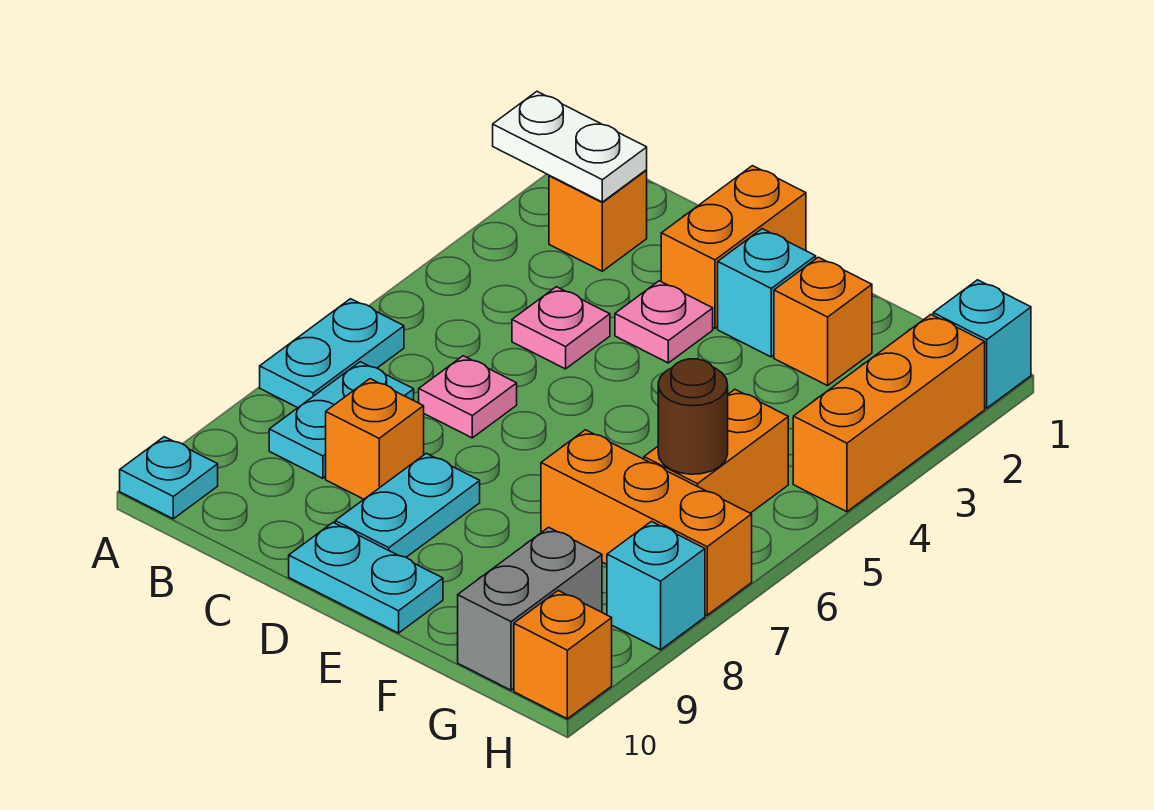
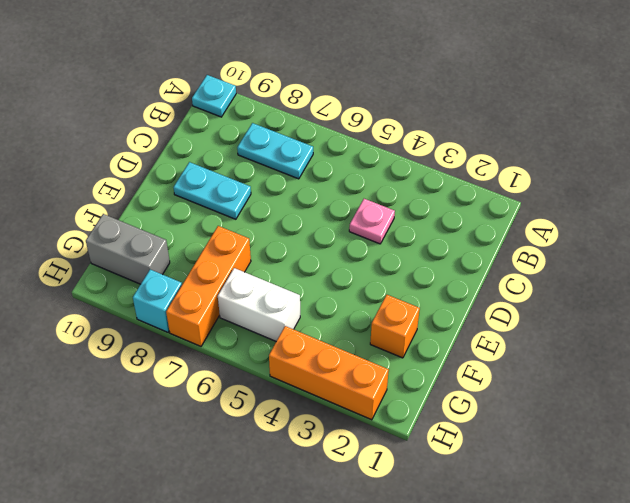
white brick G5:G6 level 1 -> orange brick G5:G6 level 1
none -> cyan plate A6:A7 level 1
none -> orange brick B2 level 1
none -> pink plate C6 level 1

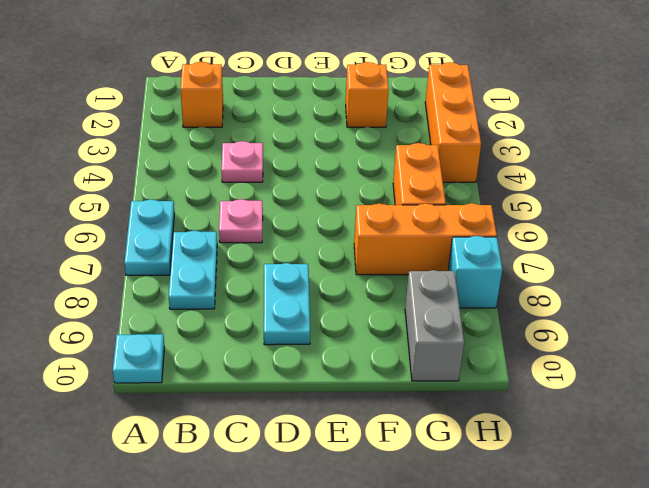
none -> orange brick C8 level 1
none -> orange brick D1:D2 level 1
none -> pink plate D3 level 1

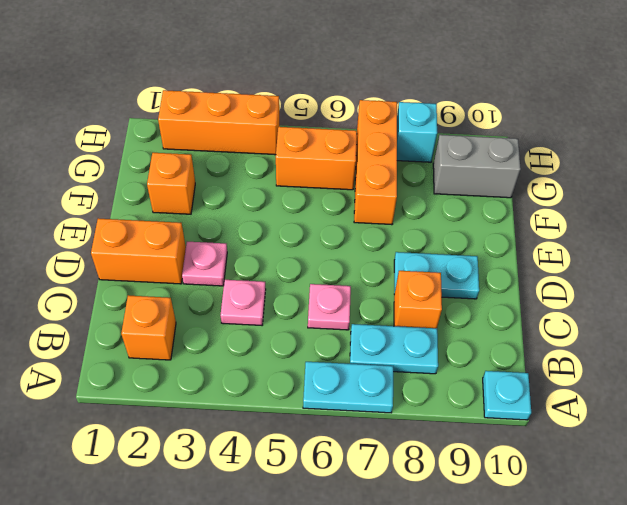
none -> cyan plate D10:E10 level 1
none -> cyan brick E2 level 1
none -> cyan brick H1 level 1

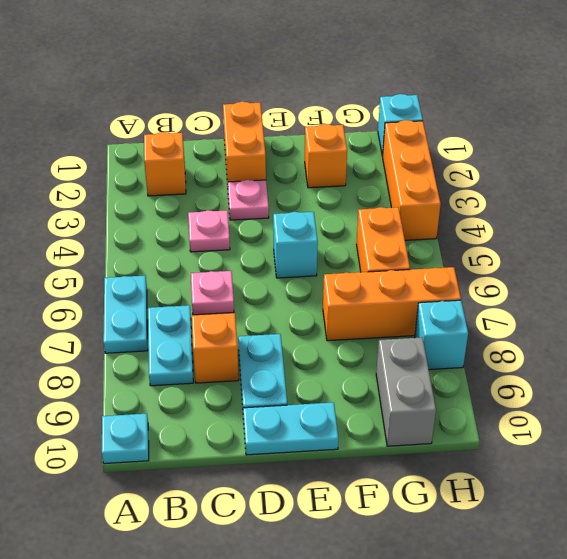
cyan brick E5 level 1 -> cyan brick E2 level 1
none -> orange brick H10 level 1
none -> white plate A2:B2 level 2
none -> brown round brick G6 level 2

